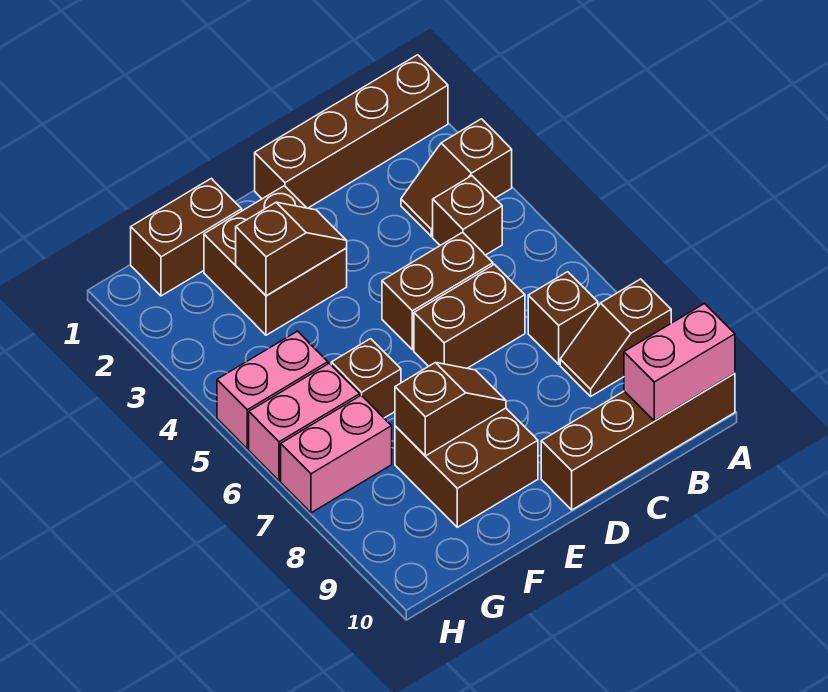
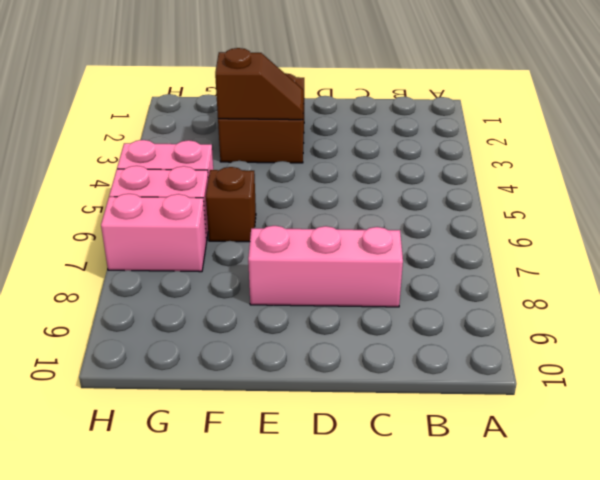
pink brick C8:E8 level 1 -> brown brick E8:F9 level 1
none -> brown brick A1:D1 level 1
none -> brown slope A3:B3 level 1 top A
none -> brown slope A8:B8 level 1 top A

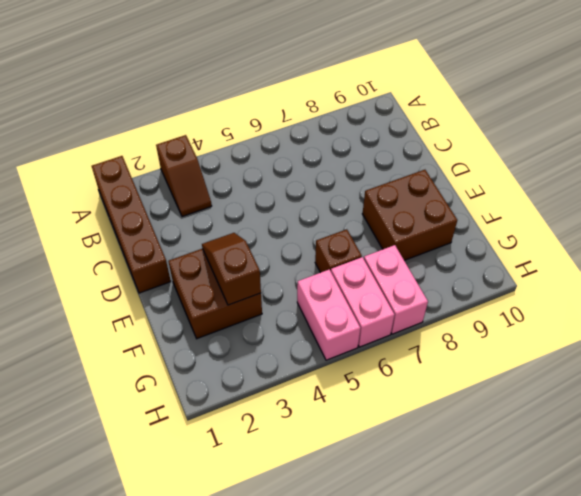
none -> brown slope A8:B8 level 1 top A
none -> brown brick A10:D10 level 1
none -> brown brick B4 level 1

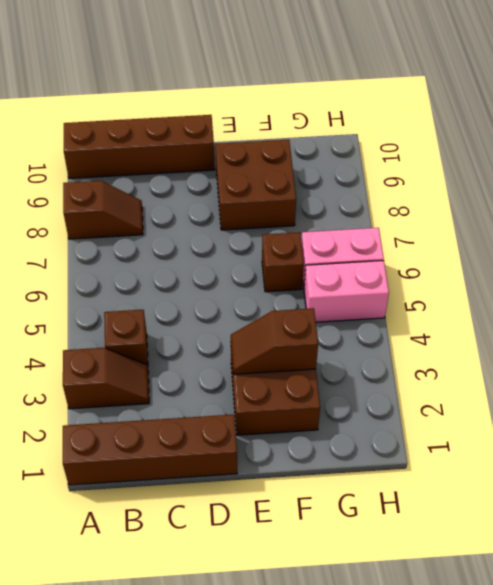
none -> brown brick B7 level 1
none -> brown brick C5:D5 level 1
none -> brown brick C6:D6 level 1

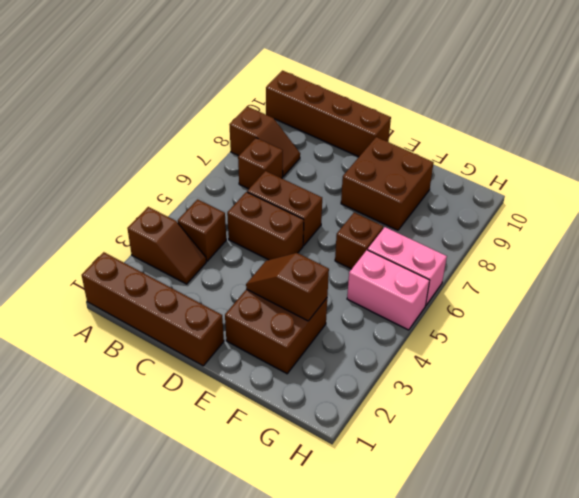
none -> brown brick F1:G1 level 1
none -> pink brick G7:H7 level 1
none -> pink brick A10:B10 level 2

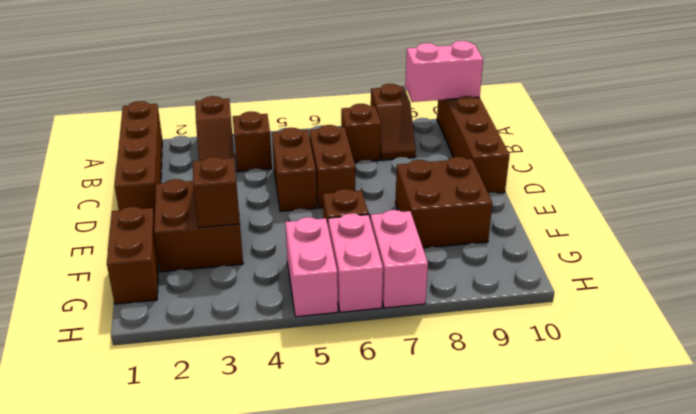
pink brick A9:A10 level 2 -> pink brick A10:B10 level 2
none -> brown slope E8:F8 level 2 top F

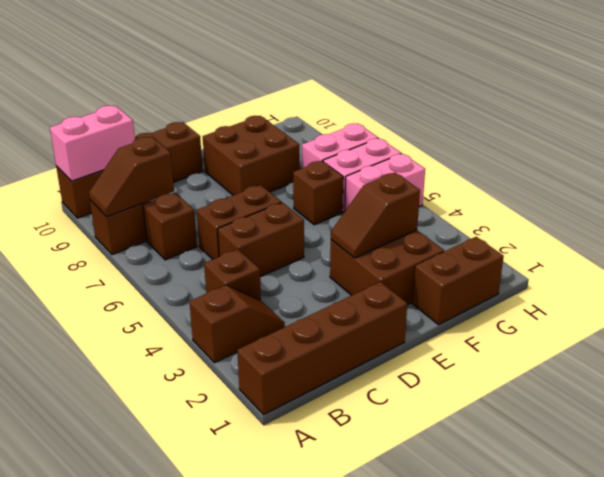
brown slope A8:B8 level 2 top B -> brown slope E8:F8 level 2 top F

